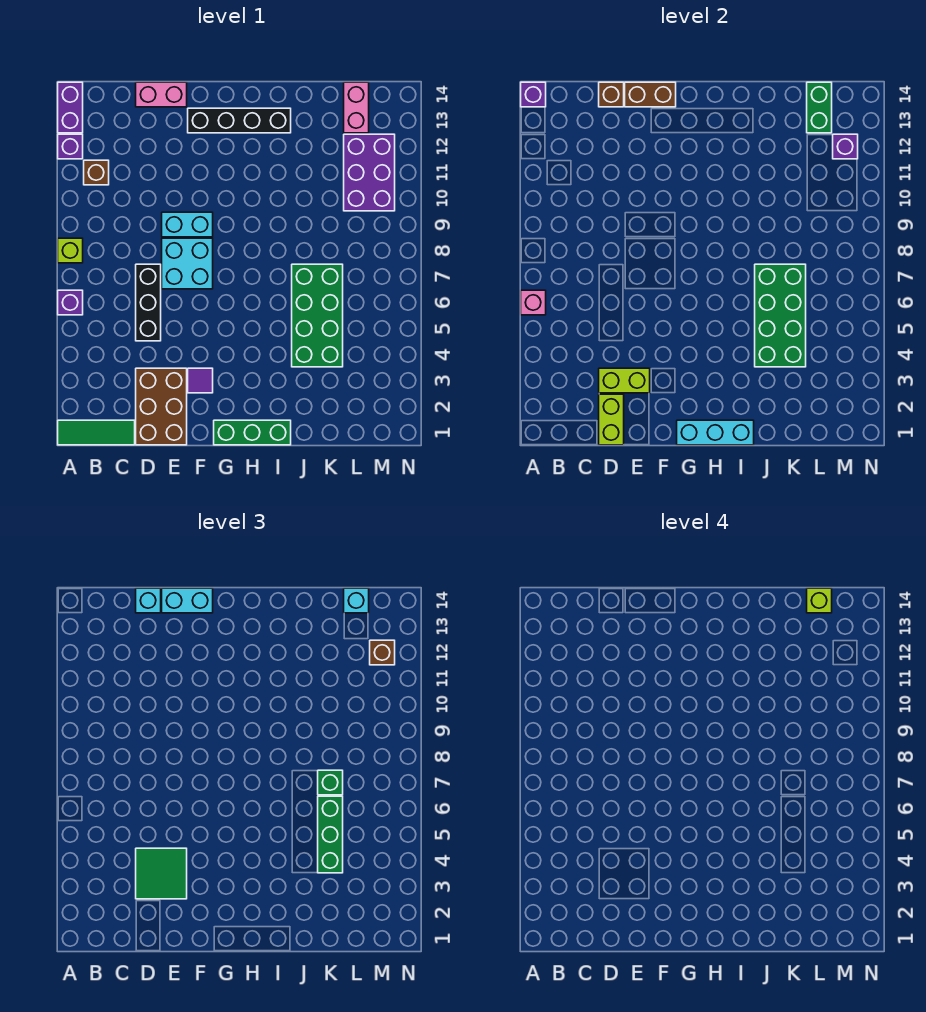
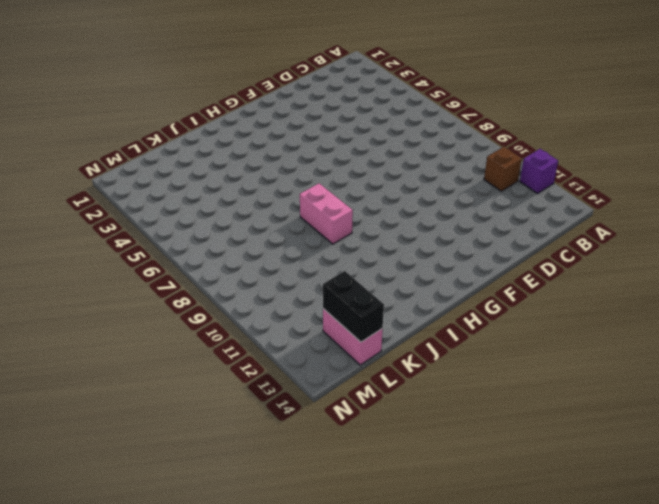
pink brick I8:I9 level 1 -> pink brick D14:E14 level 1
black brick L13:L14 level 2 -> green brick L13:L14 level 2
none -> green tile A1:C1 level 1
none -> purple brick A6 level 1
none -> lime brick A8 level 1
none -> purple brick A13:A14 level 1

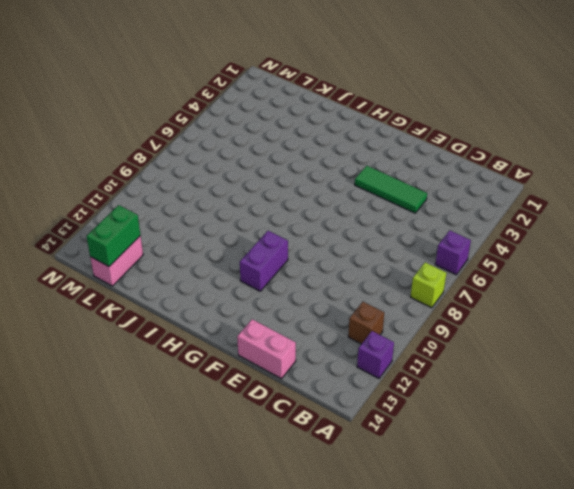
green tile D4:F4 level 1 -> green tile A1:C1 level 1
purple brick G10:G11 level 1 -> purple brick A13:A14 level 1
none -> brown brick D1:E3 level 1
none -> black brick D5:D7 level 1
none -> cyan brick E7:F8 level 1
none -> cyan brick E9:F9 level 1

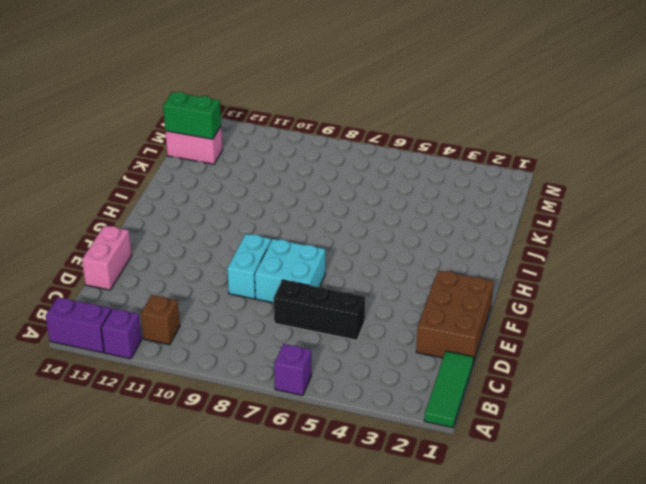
brown brick D1:F2 level 1 -> brown brick D1:E3 level 1
none -> lime brick A8 level 1
none -> purple tile F3 level 1
none -> black brick F13:I13 level 1
none -> green brick G1:I1 level 1

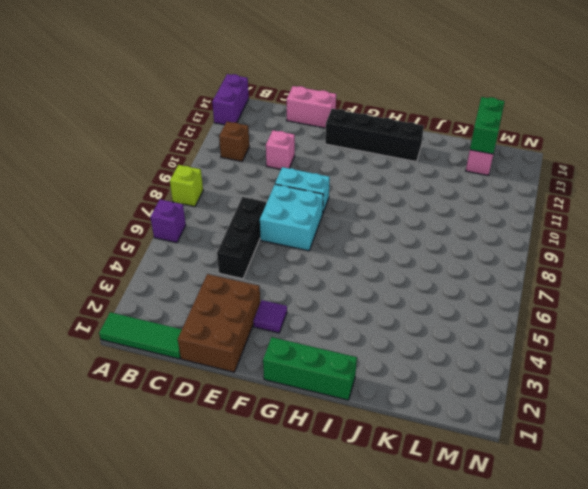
pink brick D11 level 1 -> pink brick A6 level 2
none -> purple brick A12 level 1
none -> green brick J4:K7 level 1
none -> purple brick L10:M12 level 1
none -> purple brick A14 level 2

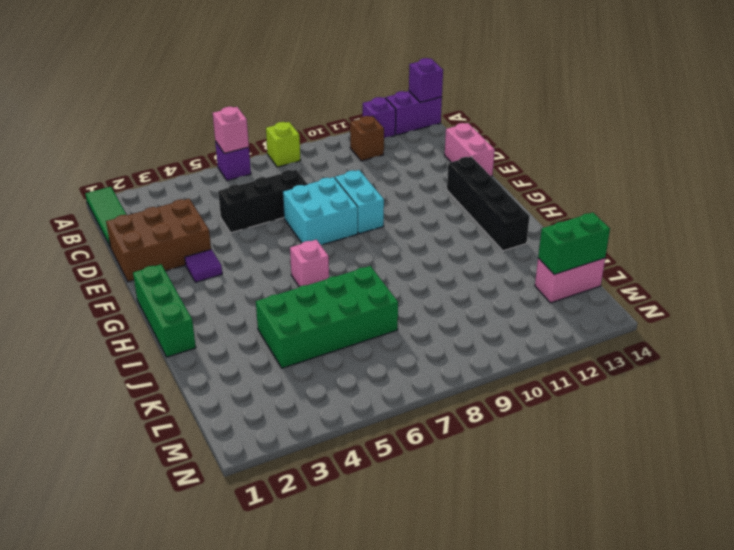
pink brick H6 level 1 -> none
none -> purple brick L10:M12 level 1
none -> lime brick D1:D2 level 2
none -> lime brick D3:E3 level 2
none -> brown brick D14 level 2

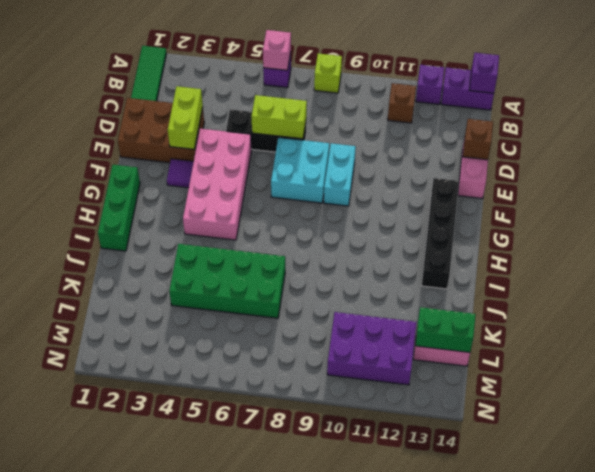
lime brick D6:D7 level 2 -> lime brick D1:D2 level 2
pink brick E4:H5 level 1 -> none
none -> brown brick E14:F14 level 2
none -> cyan brick G1:I1 level 2
none -> green brick J4:K7 level 2
none -> purple brick M12 level 2

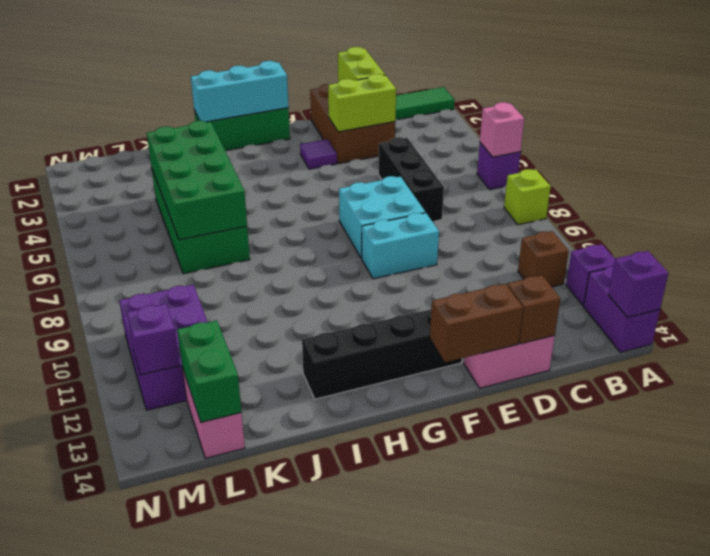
none -> green tile D3:E4 level 3
none -> cyan brick D14 level 3
none -> cyan brick E14:F14 level 3
none -> green brick K4:K6 level 3

